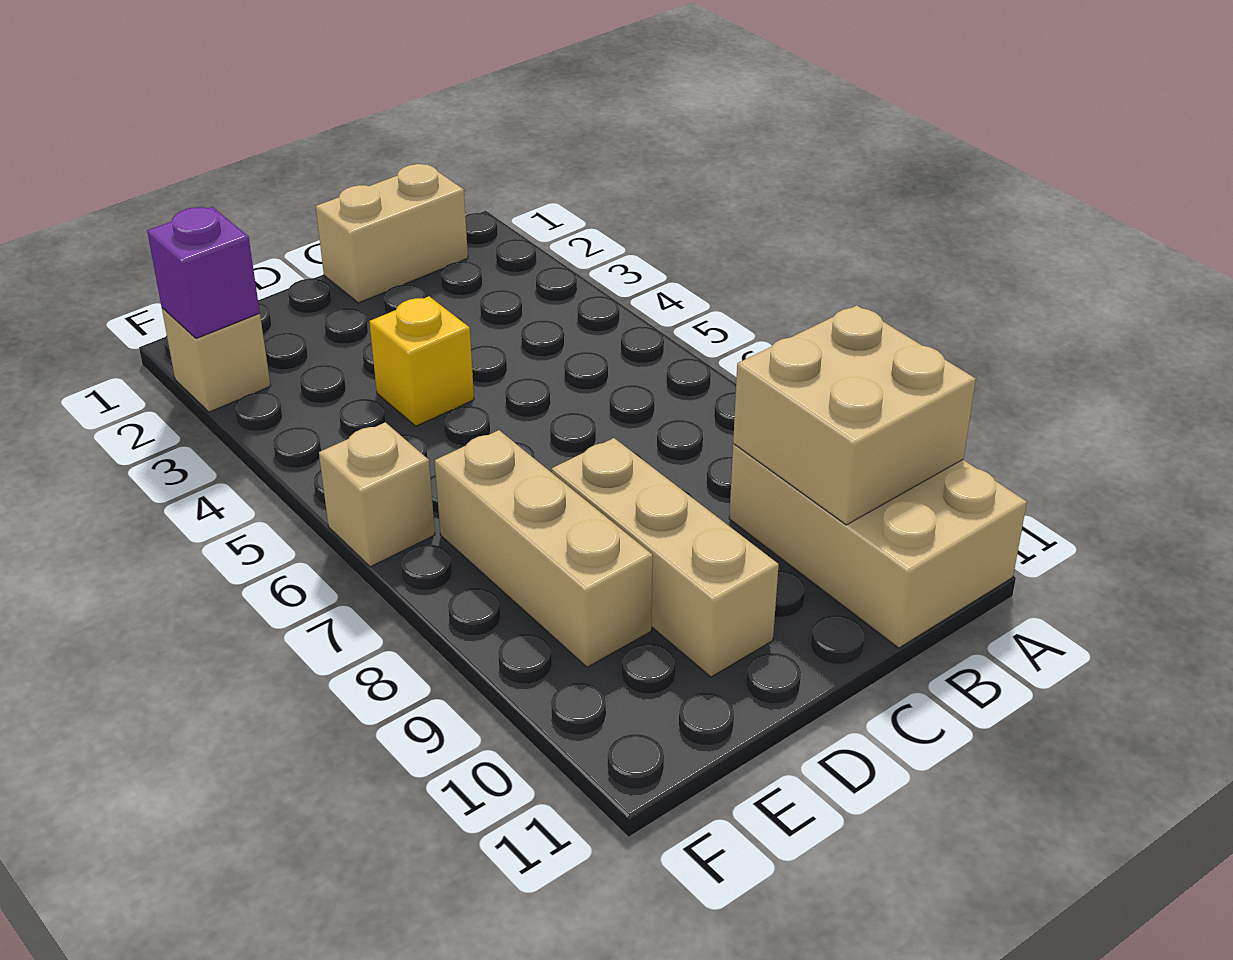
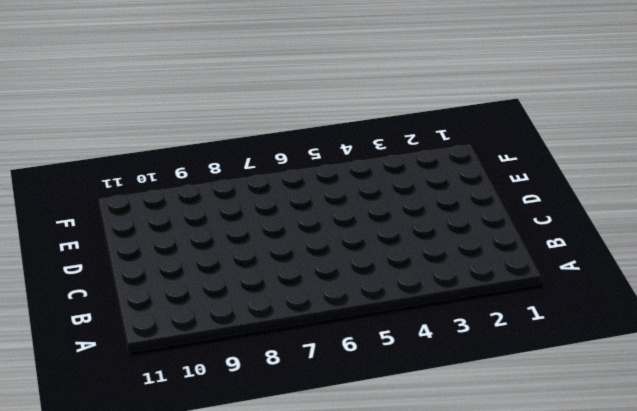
none -> tan brick A9:B11 level 1
none -> tan brick B1:C1 level 1

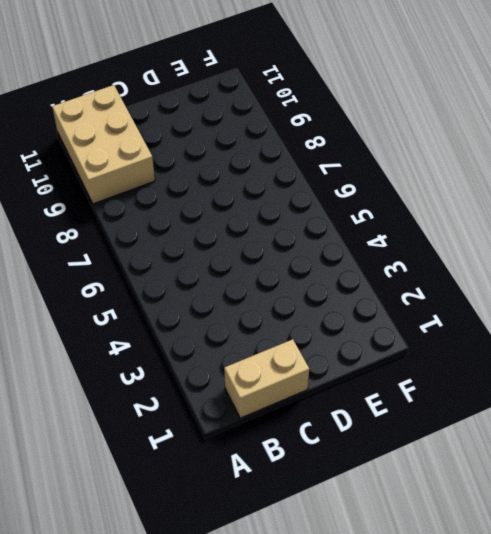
none -> yellow brick D4 level 1
none -> tan brick D8:D10 level 1

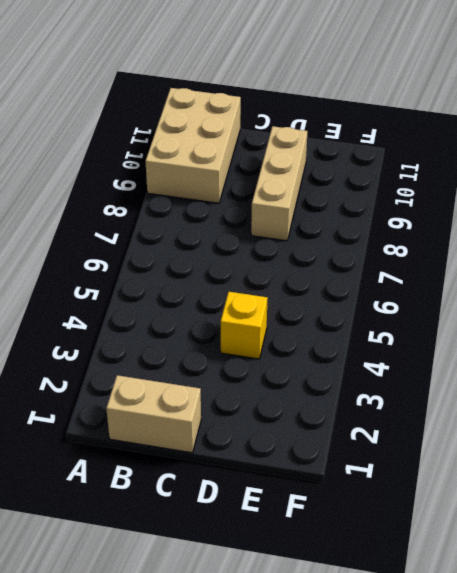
none -> tan brick E7:E9 level 1
none -> tan brick F2 level 1

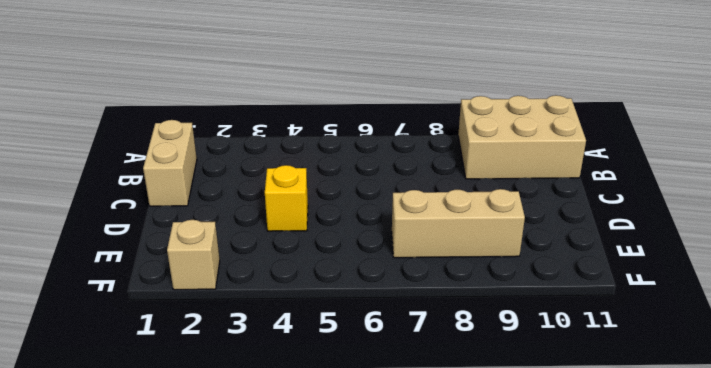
none -> tan brick D8:D10 level 1
none -> tan brick F6 level 1

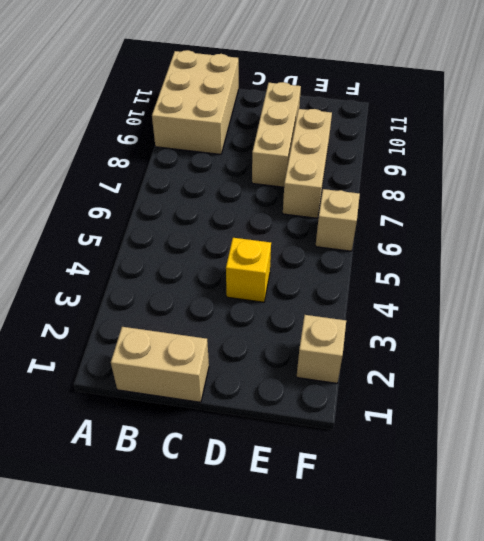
none -> tan brick A9:B10 level 2
none -> purple brick F2 level 2

